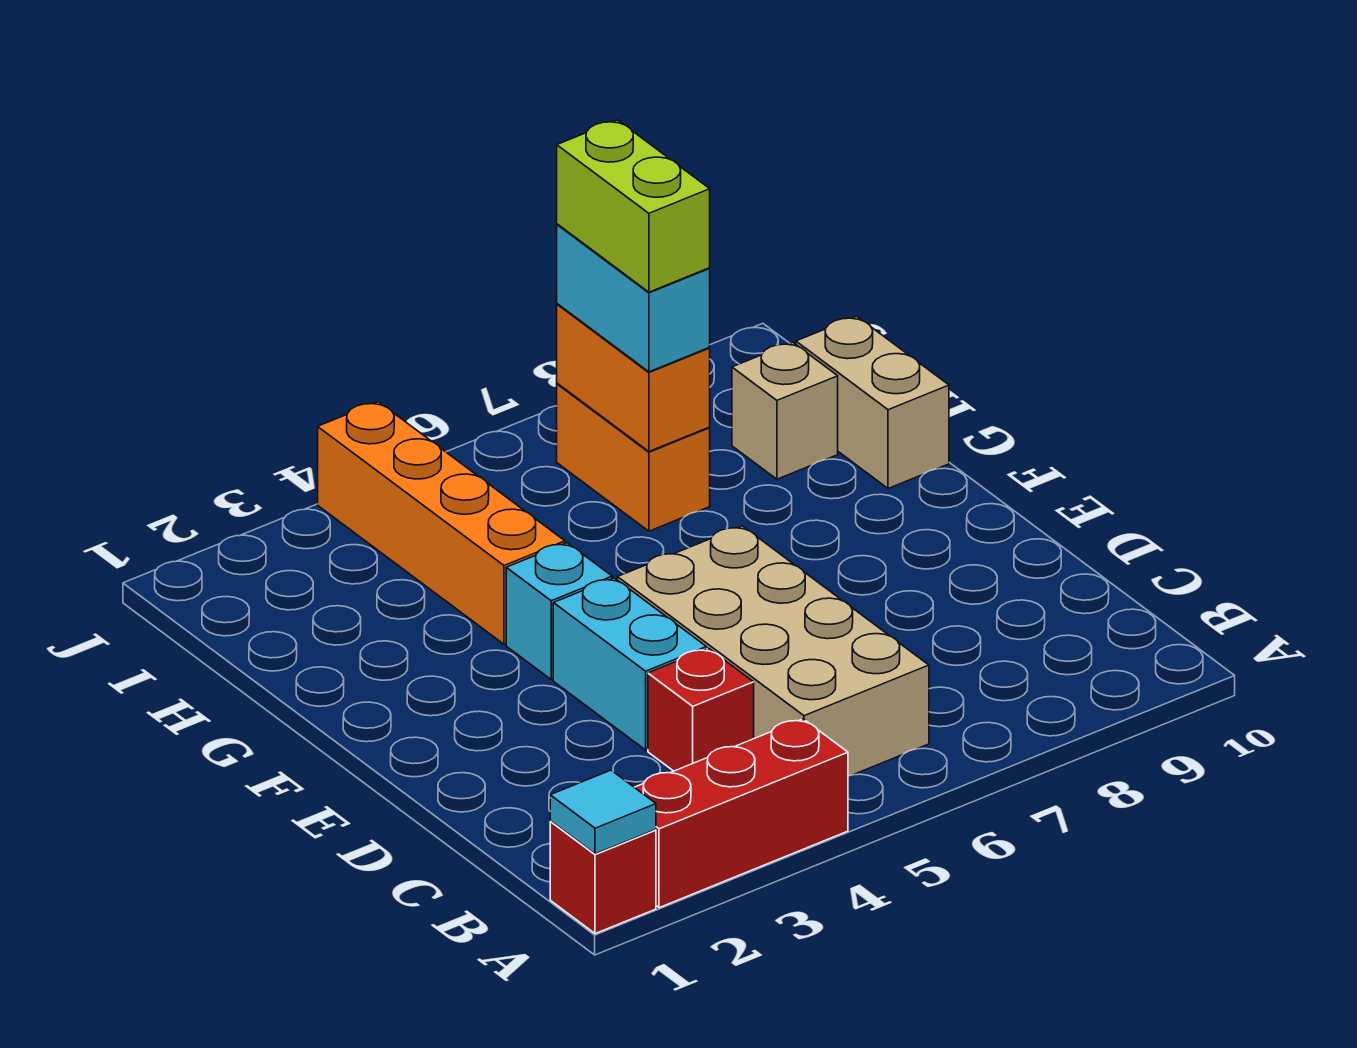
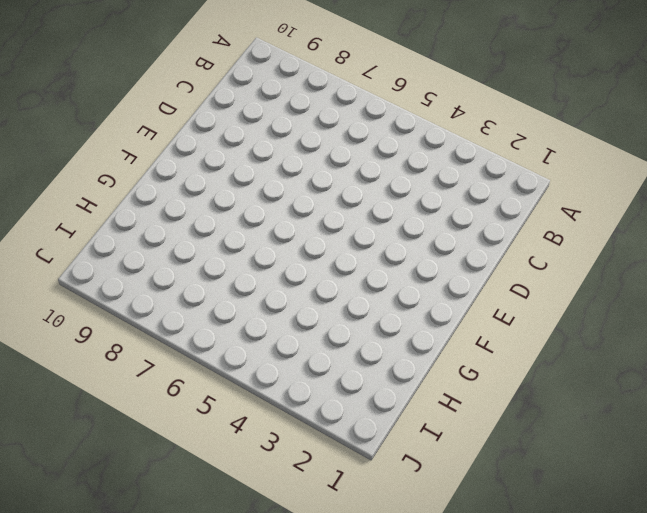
none -> red brick A1 level 1
none -> red brick A2:A4 level 1
none -> tan brick B5:E6 level 1

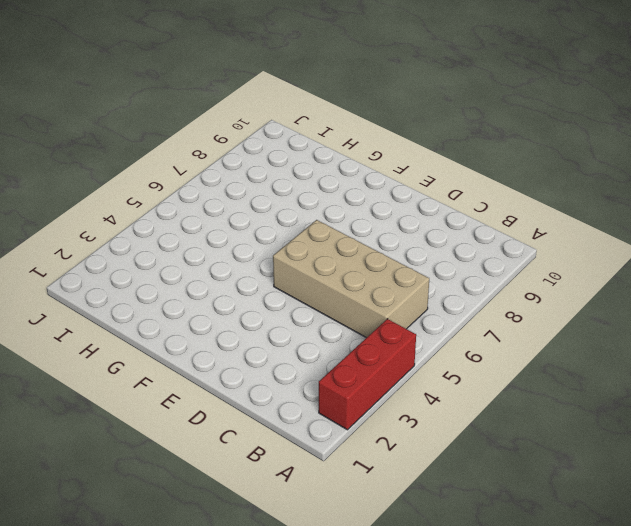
none -> red brick A1 level 1
none -> red brick C4 level 1
none -> cyan brick D4:E4 level 1

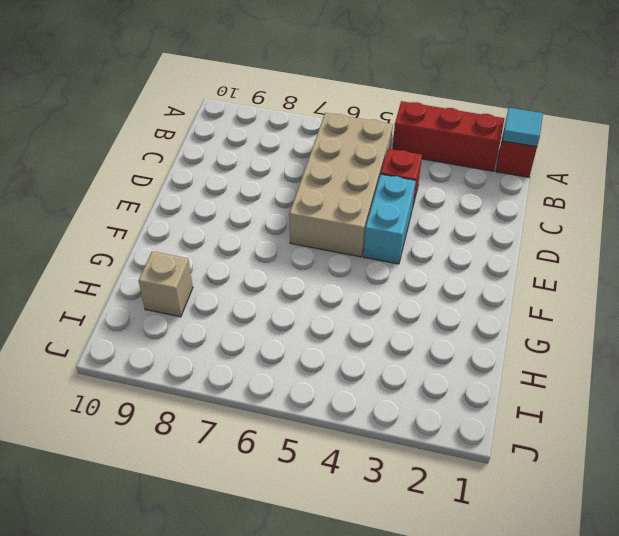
none -> cyan brick F4 level 1
none -> orange brick G4:J4 level 1
none -> tan brick G10:H10 level 1

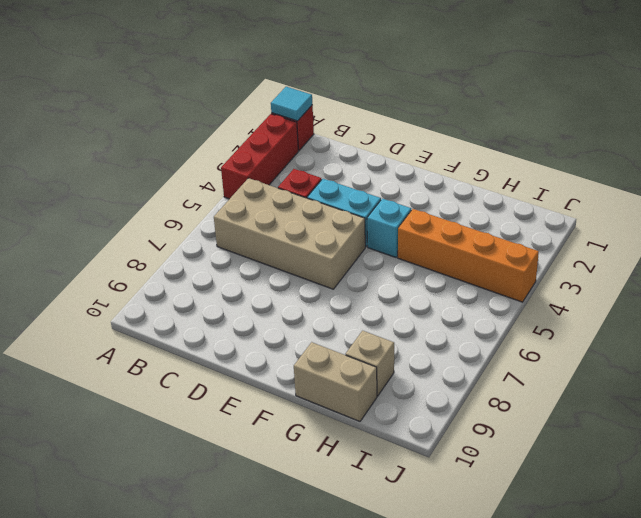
none -> orange brick H7:I7 level 1
none -> orange brick H7:I7 level 2
none -> cyan brick H7:I7 level 3

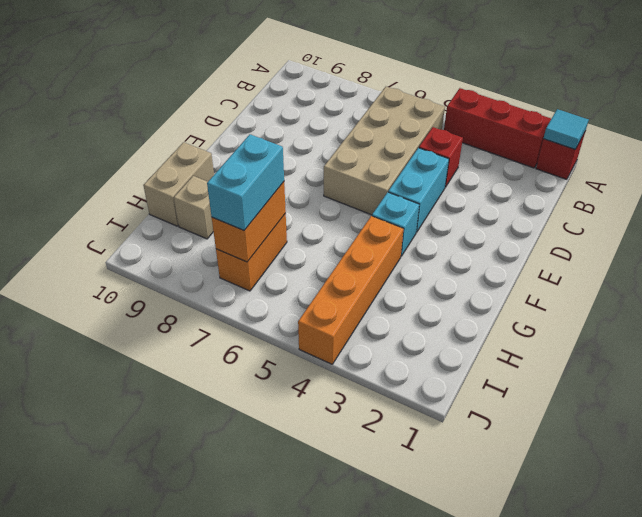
none -> lime brick H7:I7 level 4

